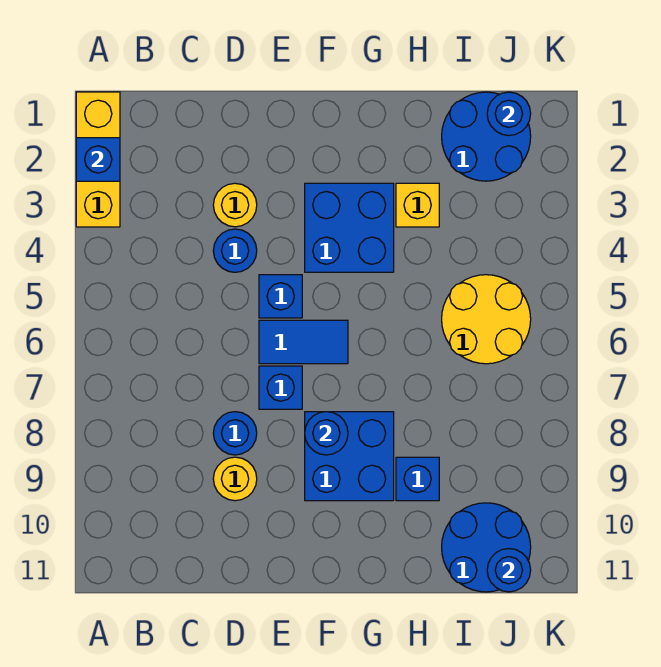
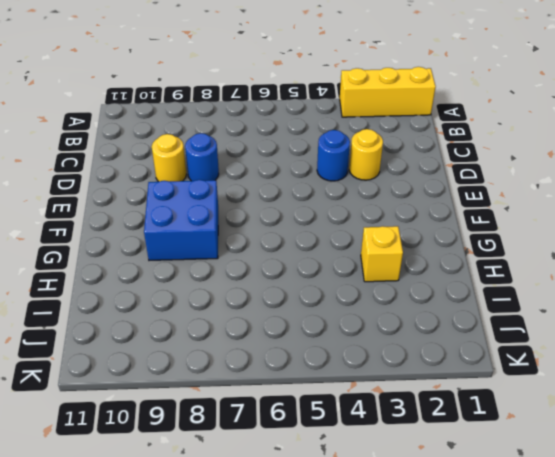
none -> blue brick E5 level 1
none -> blue tile E6:F6 level 1
none -> blue brick E7 level 1

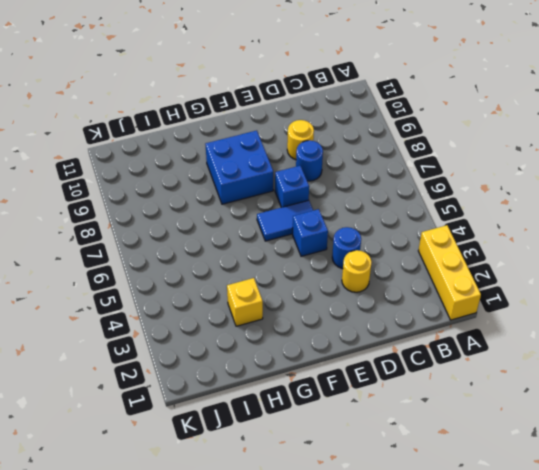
none -> blue brick F3:G4 level 1
none -> blue brick H9 level 1
none -> blue round brick I1:J2 level 1

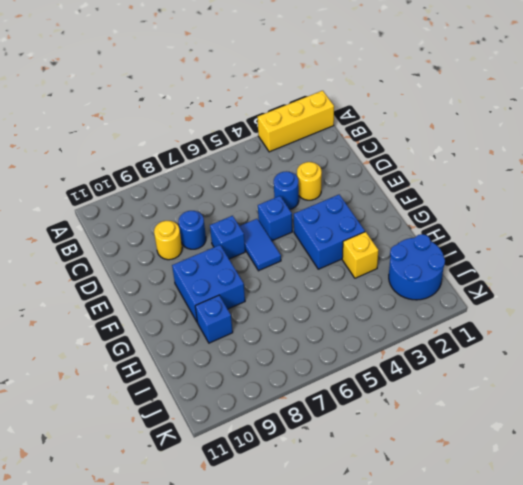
none -> yellow round brick I5:J6 level 1
none -> blue round brick I10:J11 level 1
none -> blue brick A2 level 2

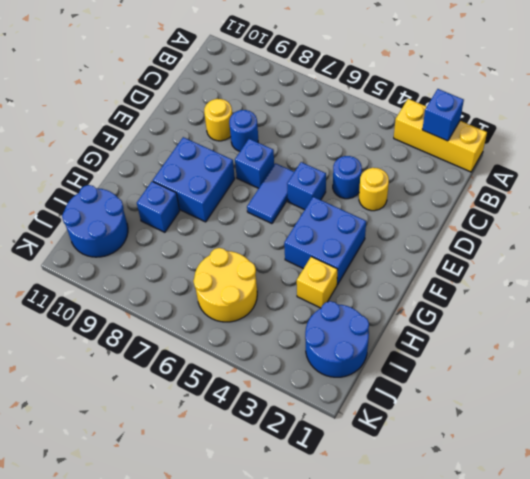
none -> blue round brick F8 level 2
none -> blue round brick J1 level 2
none -> blue round brick J11 level 2

